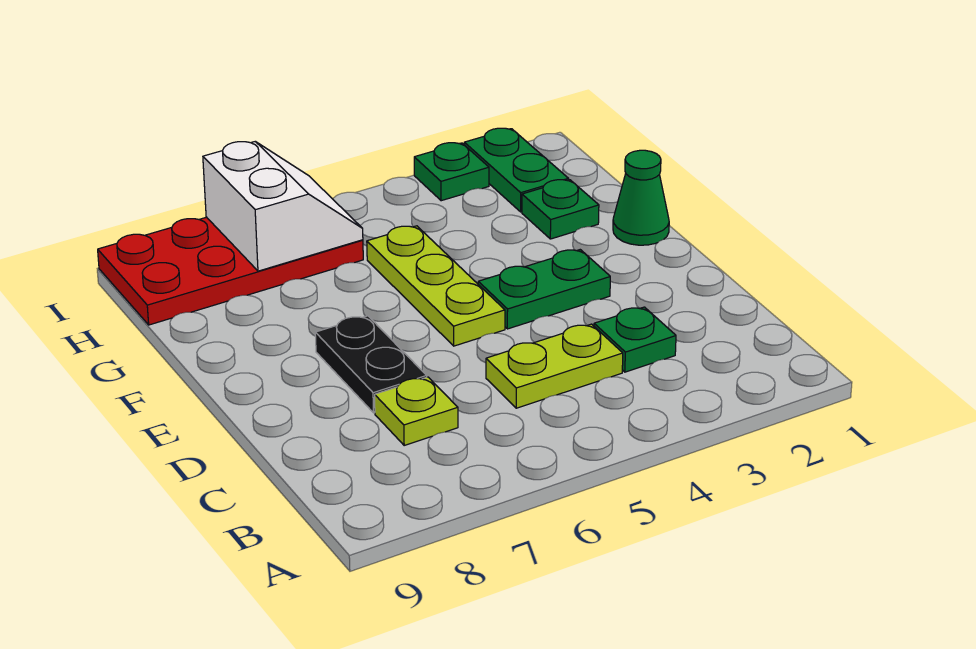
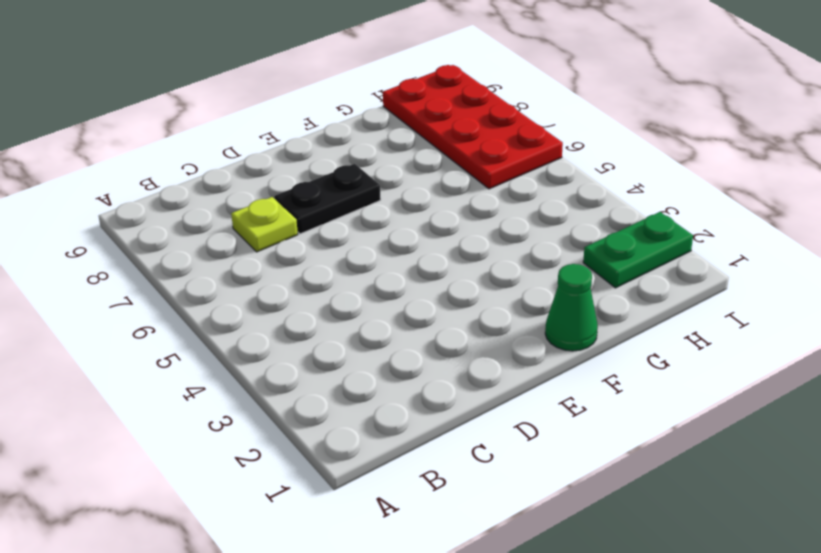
none -> green plate C3 level 1
none -> lime plate C4:C5 level 1
none -> green plate E3:E4 level 1

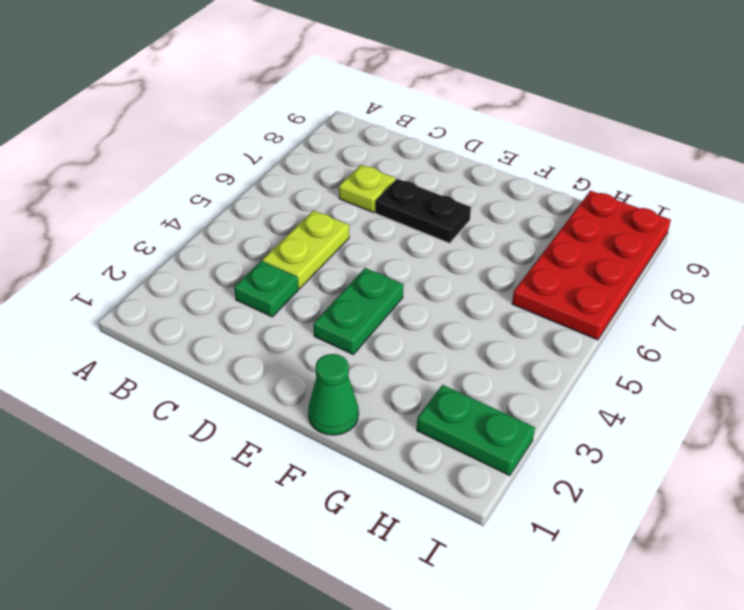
none -> lime plate E5:G5 level 1
none -> green plate G2 level 1
none -> green plate I3 level 1

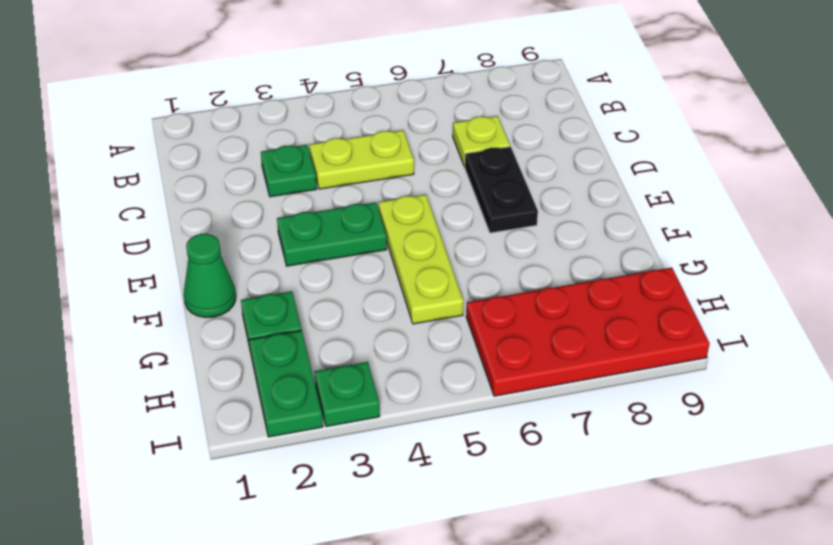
none -> white slope H6:I7 level 2 top 7

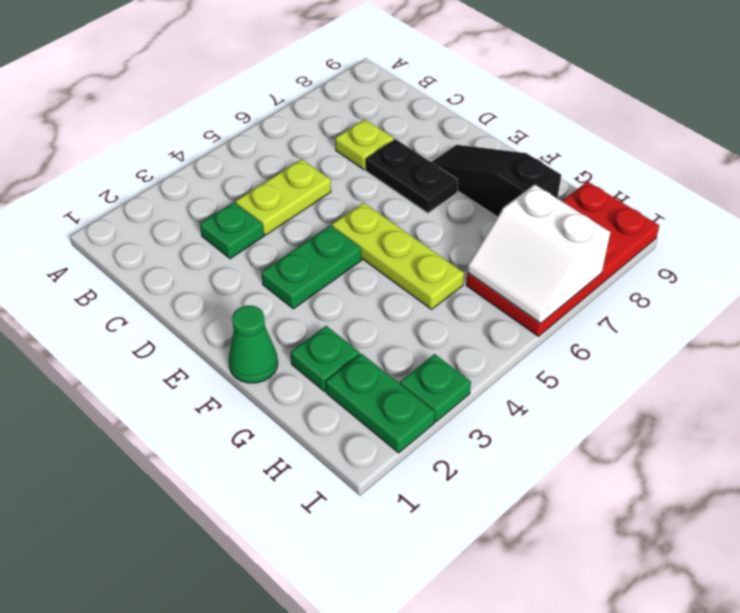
black slope E8:G8 level 1 top G -> none

